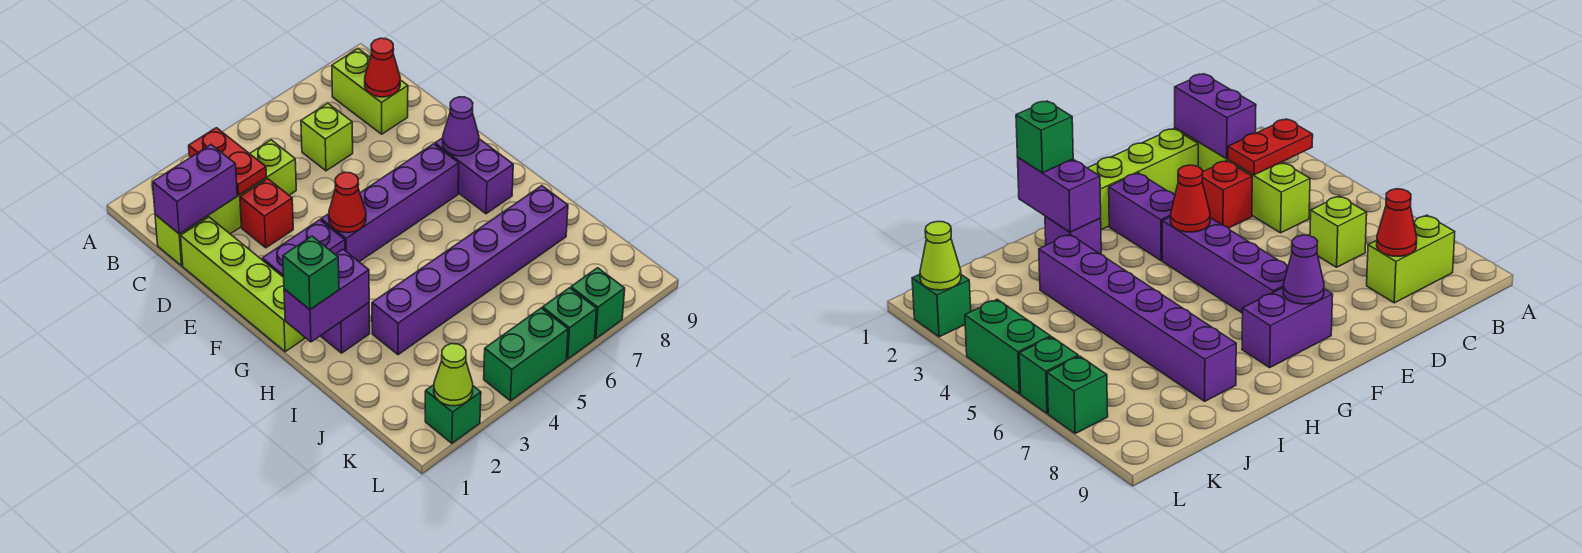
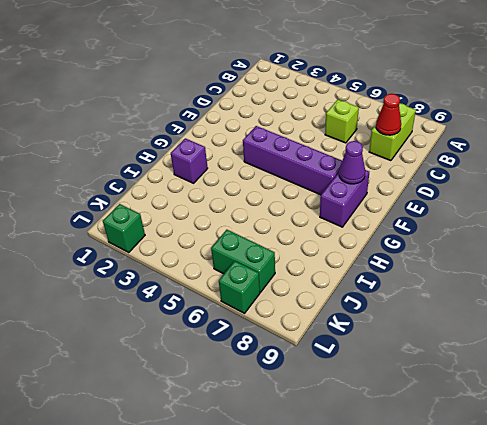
green brick K6:K7 level 1 -> green brick L4:L5 level 1
none -> lime brick C1:C4 level 1
none -> lime brick D1:G1 level 1
none -> red brick D3 level 1

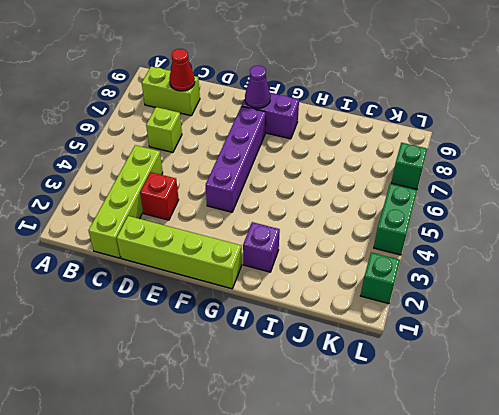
none -> purple brick F2:F3 level 1
none -> purple brick I3:I8 level 1
none -> green brick L6 level 1

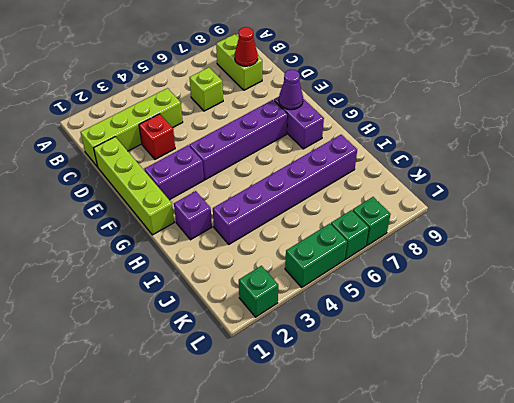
none -> red plate B3:C3 level 2
none -> purple brick C1:C2 level 2
none -> red cone F4 level 2

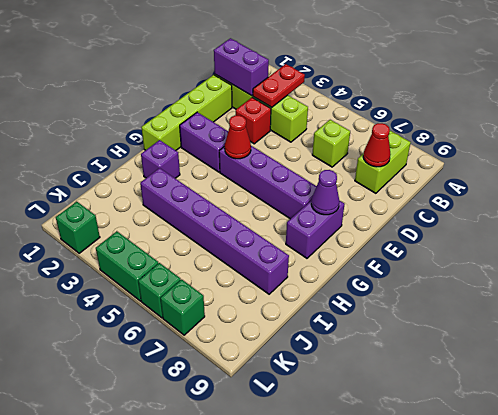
none -> purple brick H1:H2 level 2
none -> lime cone L2 level 2
none -> green brick H1 level 3

